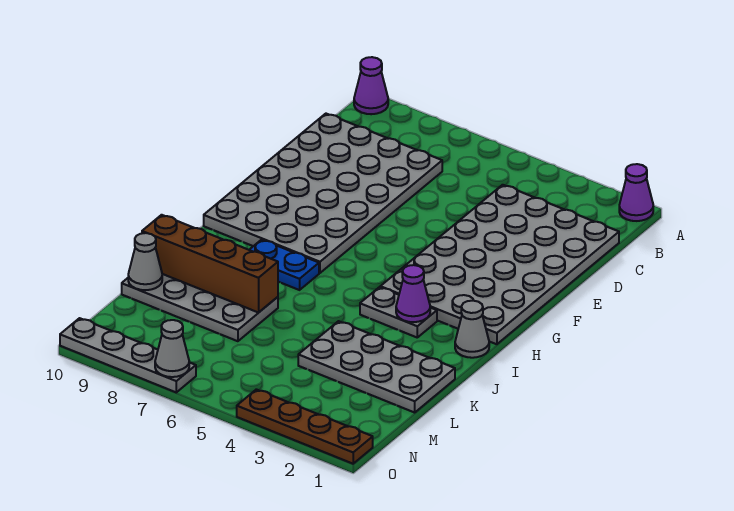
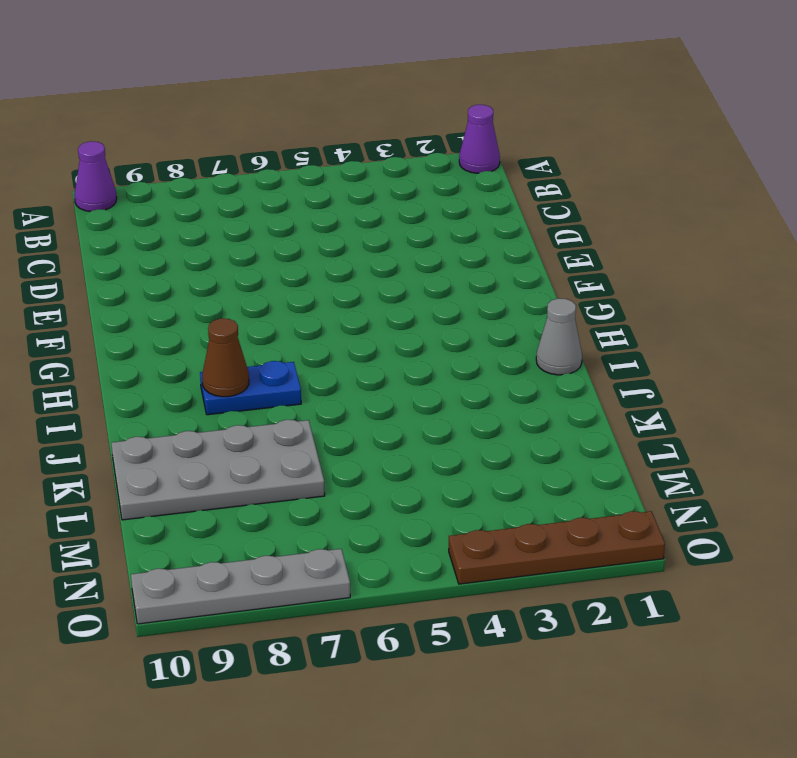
brown cone I8 level 2 -> none
none -> grey plate C1:H4 level 1
none -> grey plate C7:H10 level 1
none -> grey plate I3:I4 level 1

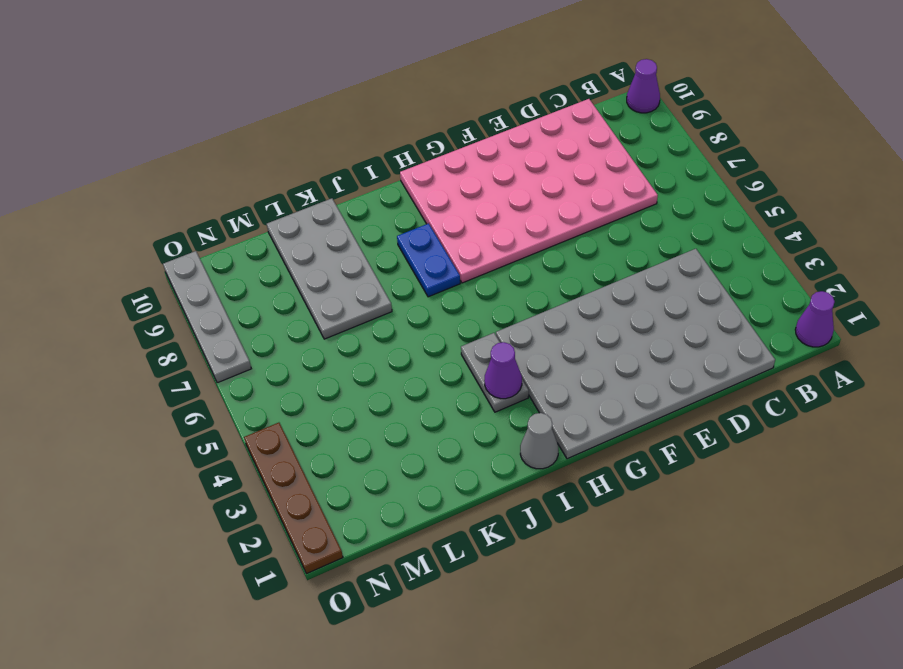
pink plate C7:H10 level 1 -> grey plate C7:H10 level 1
none -> grey plate K1:L4 level 1
none -> brown brick K7:K10 level 2
none -> grey cone L10 level 2

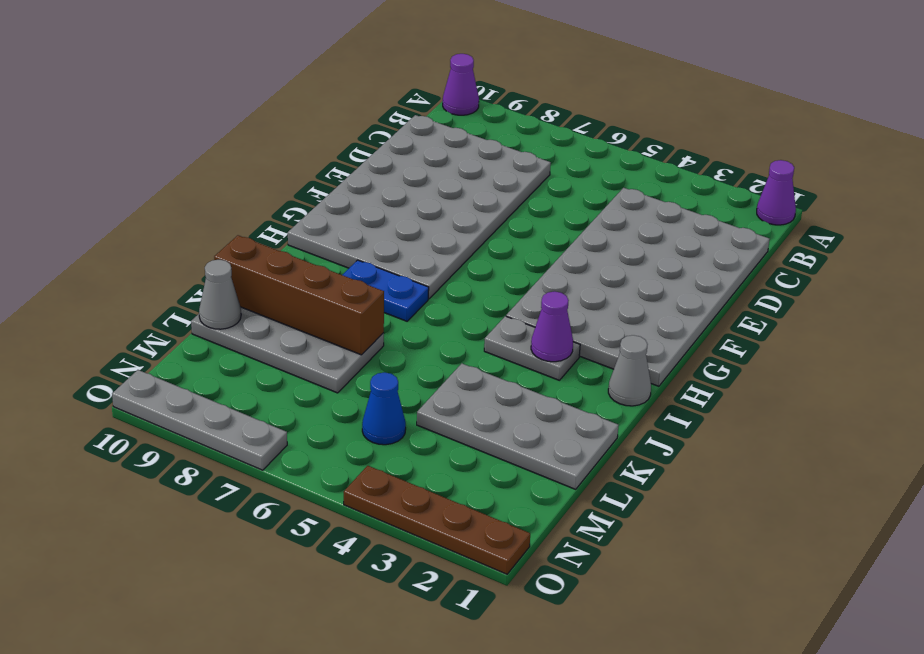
blue cone M5 level 1 -> none
none -> grey cone O7 level 2

